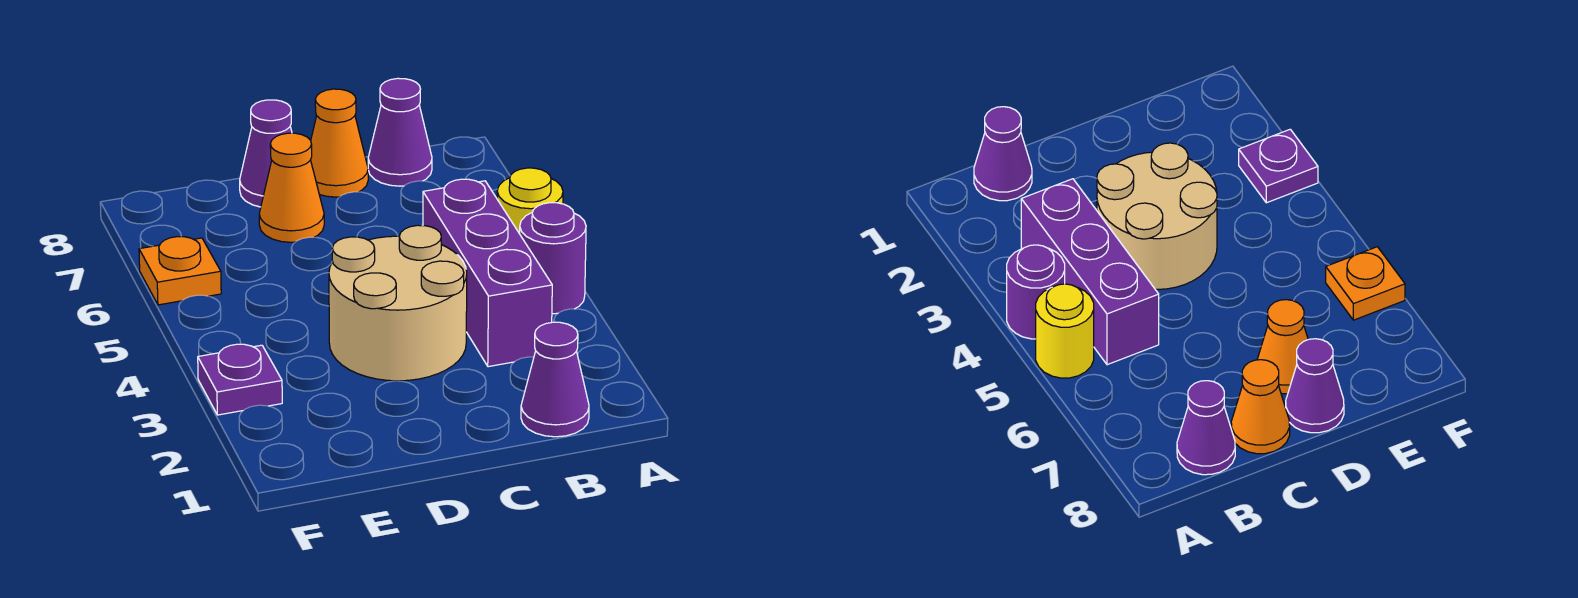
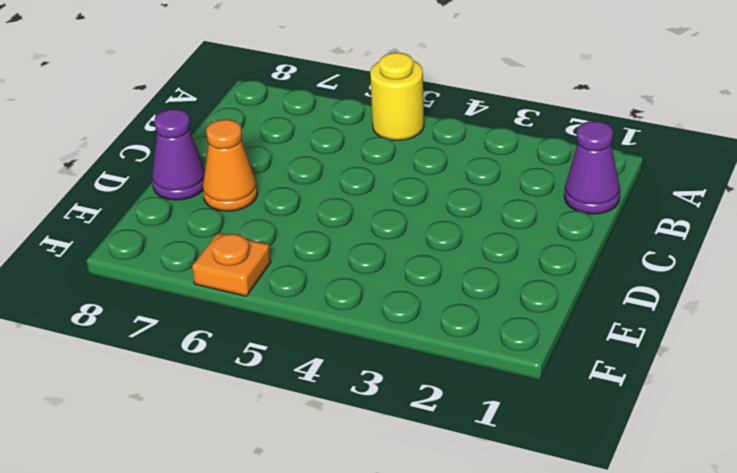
none -> purple round brick A4 level 1
none -> purple brick B3:B5 level 1

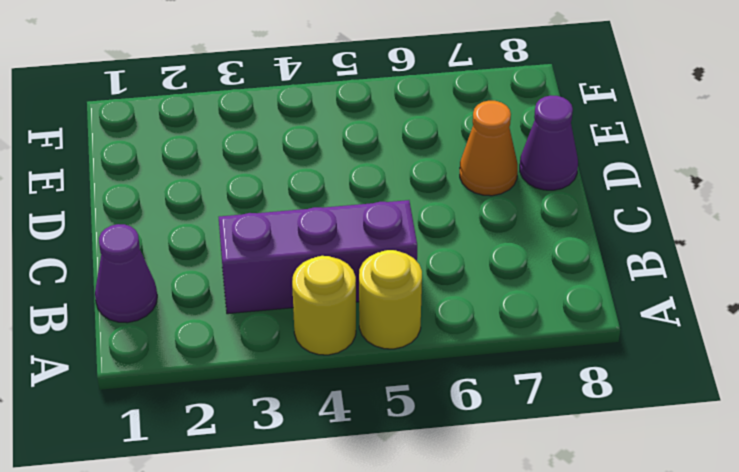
yellow round brick A4 level 1 -> purple round brick A4 level 1
none -> purple cone B8 level 1
none -> tan round brick C3:D4 level 1

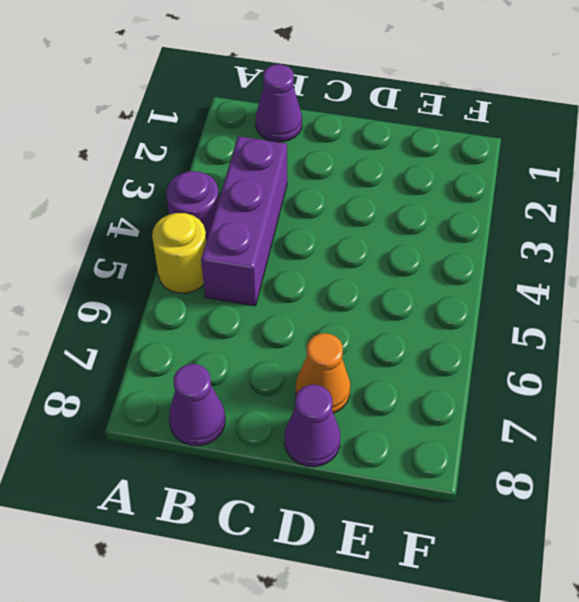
none -> tan round brick C3:D4 level 1
none -> orange cone C8 level 1

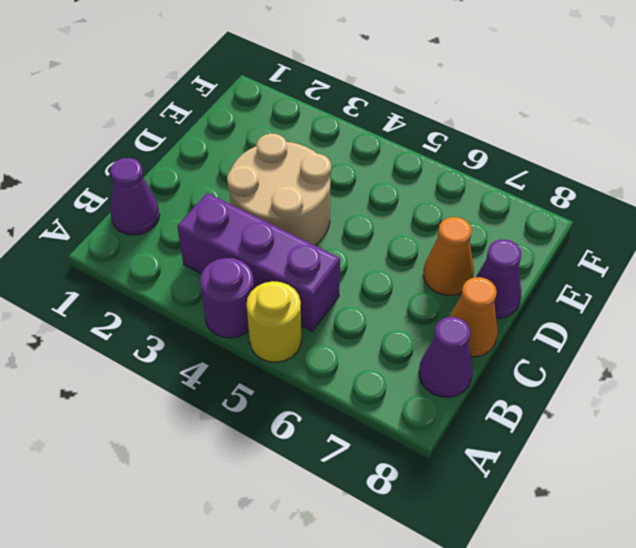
none -> purple plate F3 level 1
none -> orange plate F6 level 1

